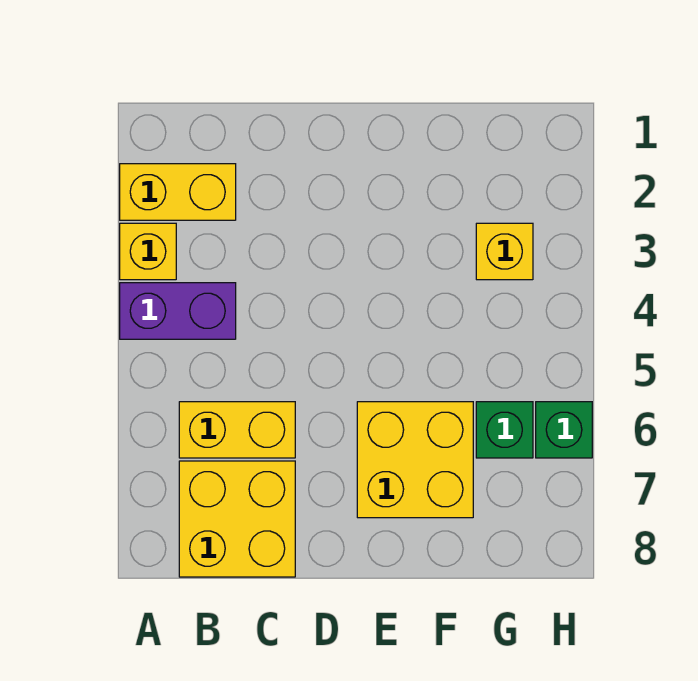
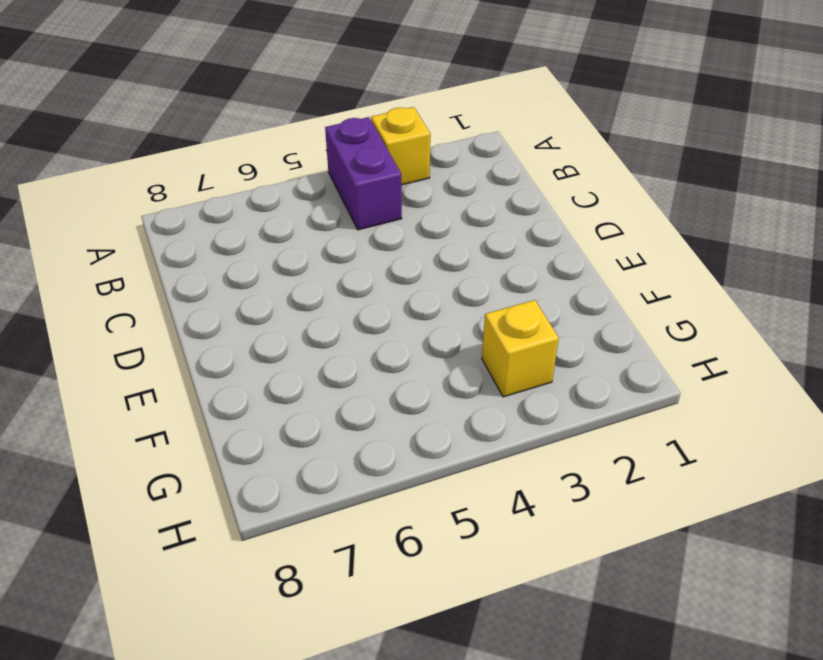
none -> yellow brick A2:B2 level 1
none -> yellow brick B6:C6 level 1

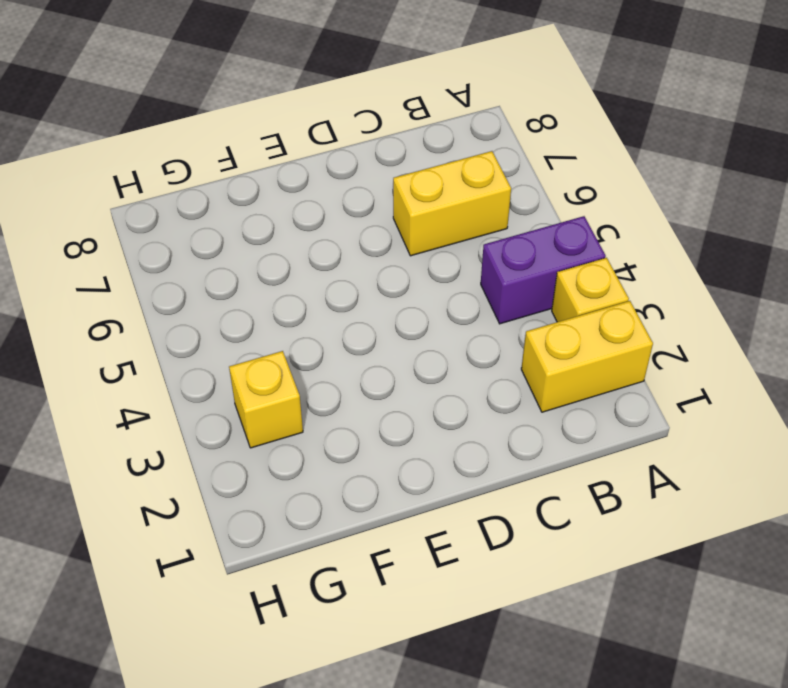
none -> yellow brick B7:C8 level 1
none -> yellow brick E6:F7 level 1

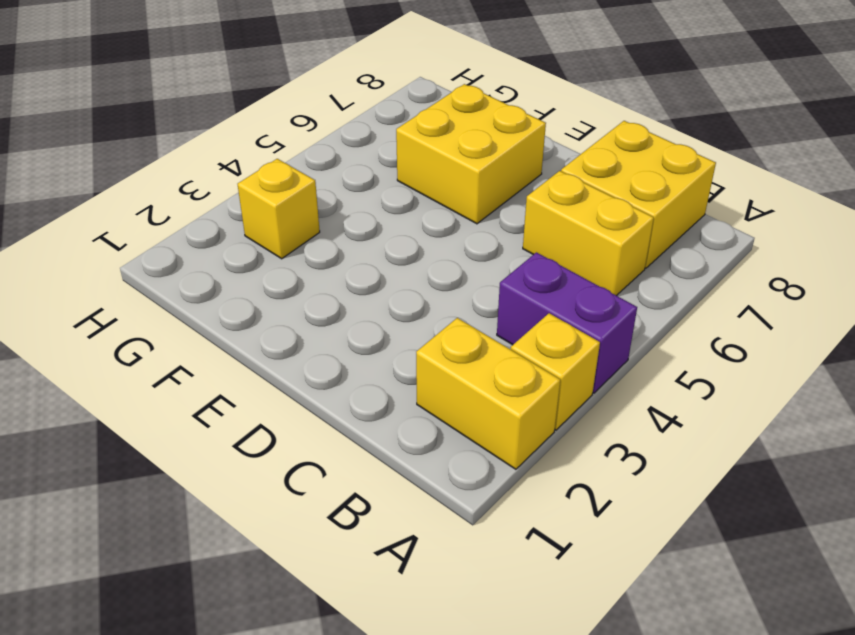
none -> green brick G6 level 1
none -> green brick H6 level 1

